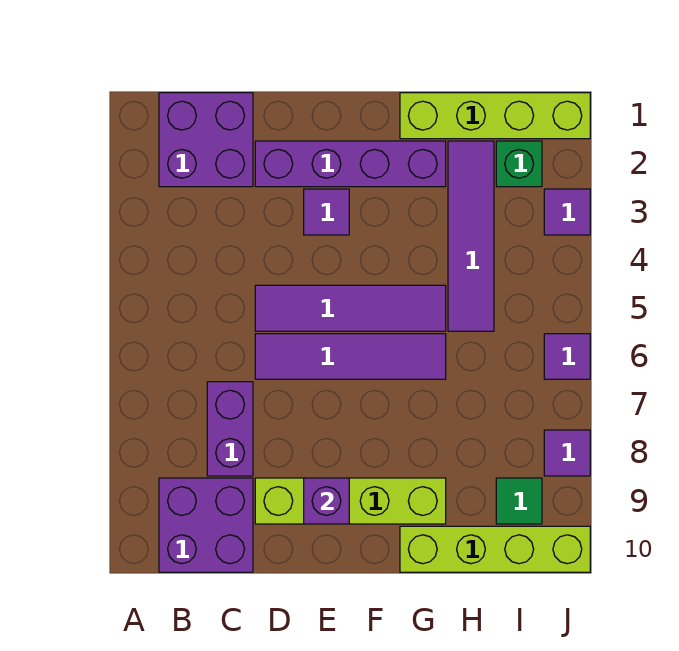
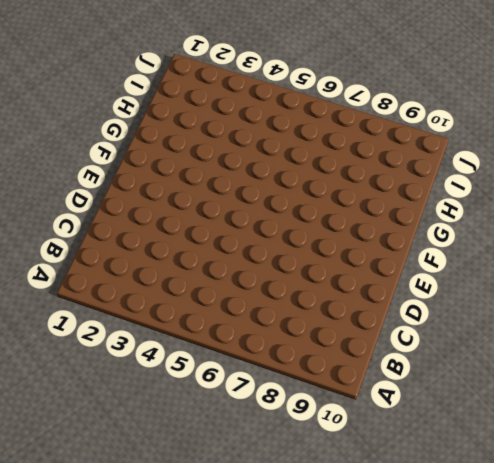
none -> purple brick B1:C2 level 1
none -> purple brick B9:C10 level 1
none -> purple brick C7:C8 level 1

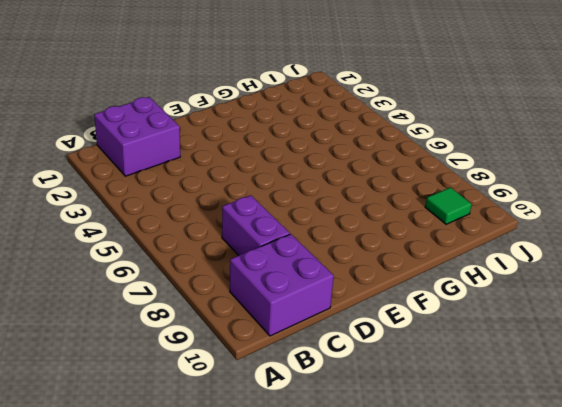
none -> purple brick D2:G2 level 1
none -> purple tile D5:G5 level 1
none -> purple tile D6:G6 level 1

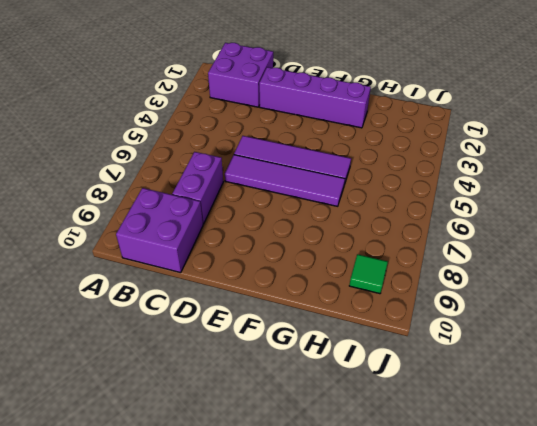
none -> lime brick D9:G9 level 1
none -> purple tile E3 level 1
none -> lime brick G1:J1 level 1

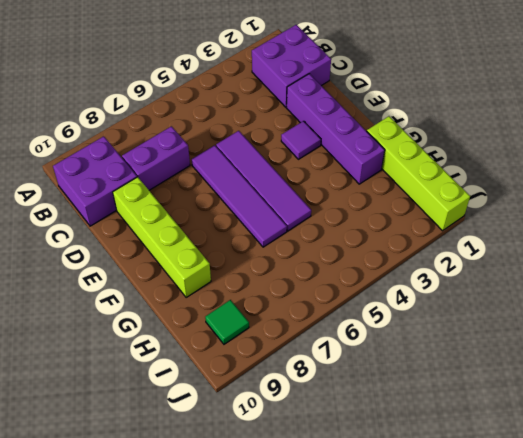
none -> lime brick G10:J10 level 1
none -> purple tile H2:H5 level 1
none -> green brick I2 level 1

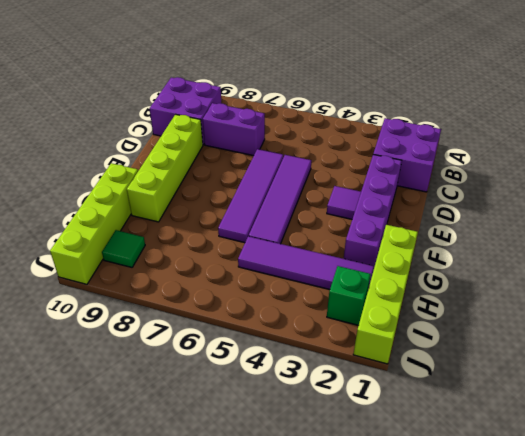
none -> purple tile J3 level 1
none -> purple tile J6 level 1
none -> purple tile J8 level 1

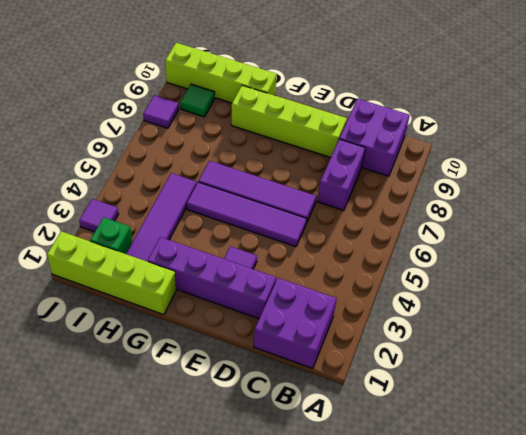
none -> purple tile J6 level 1
none -> purple brick E9 level 2

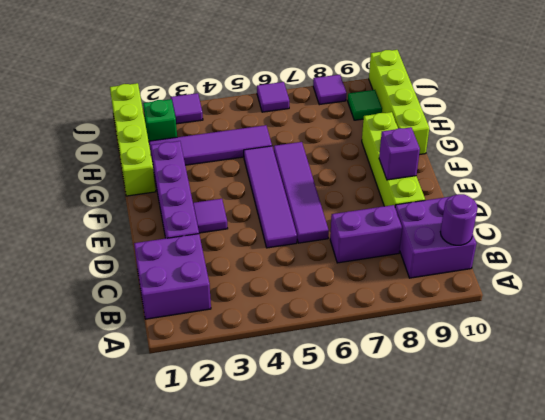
purple round brick B10 level 2 -> none

